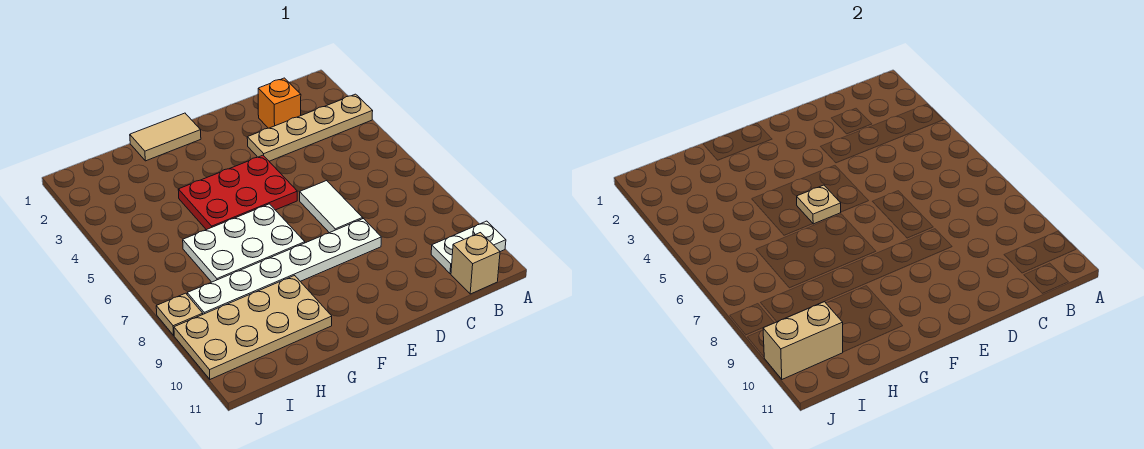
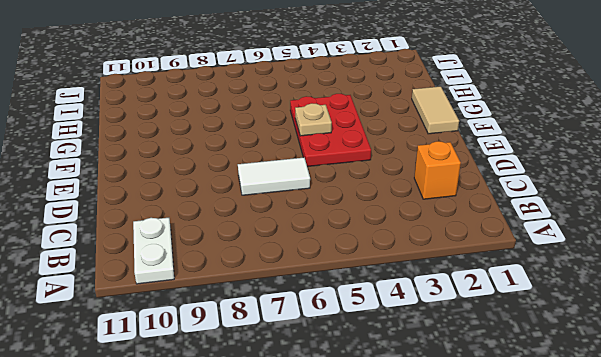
none -> tan plate A3:D3 level 1
none -> tan brick B11 level 1
none -> white plate D8:I8 level 1

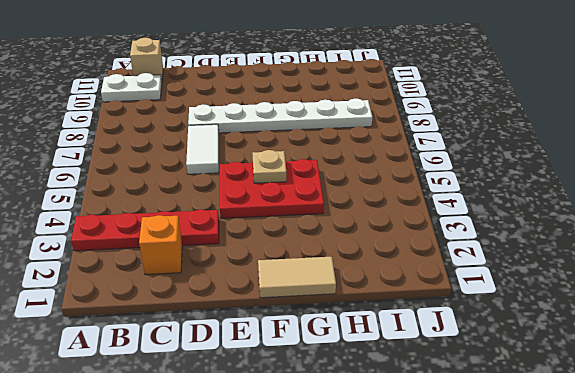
red plate A3:D3 level 1 -> tan plate A3:D3 level 1
none -> white plate F6:H7 level 1
none -> tan plate G9:J10 level 1
none -> tan plate J8 level 1

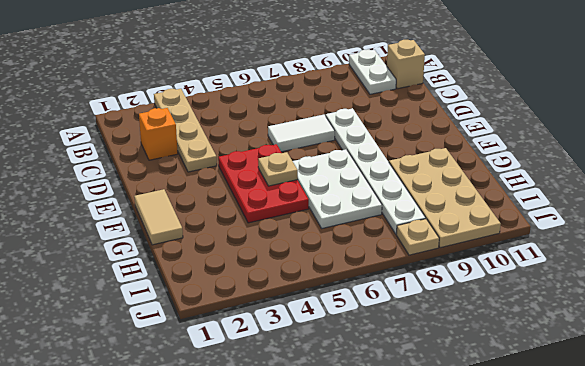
none -> tan brick I10:J10 level 2

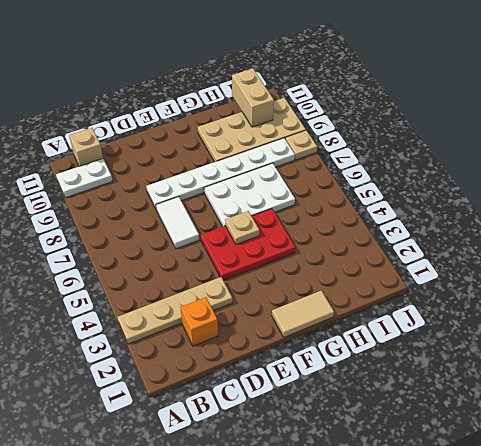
tan brick I10:I11 level 2 -> tan brick I10:J10 level 2

